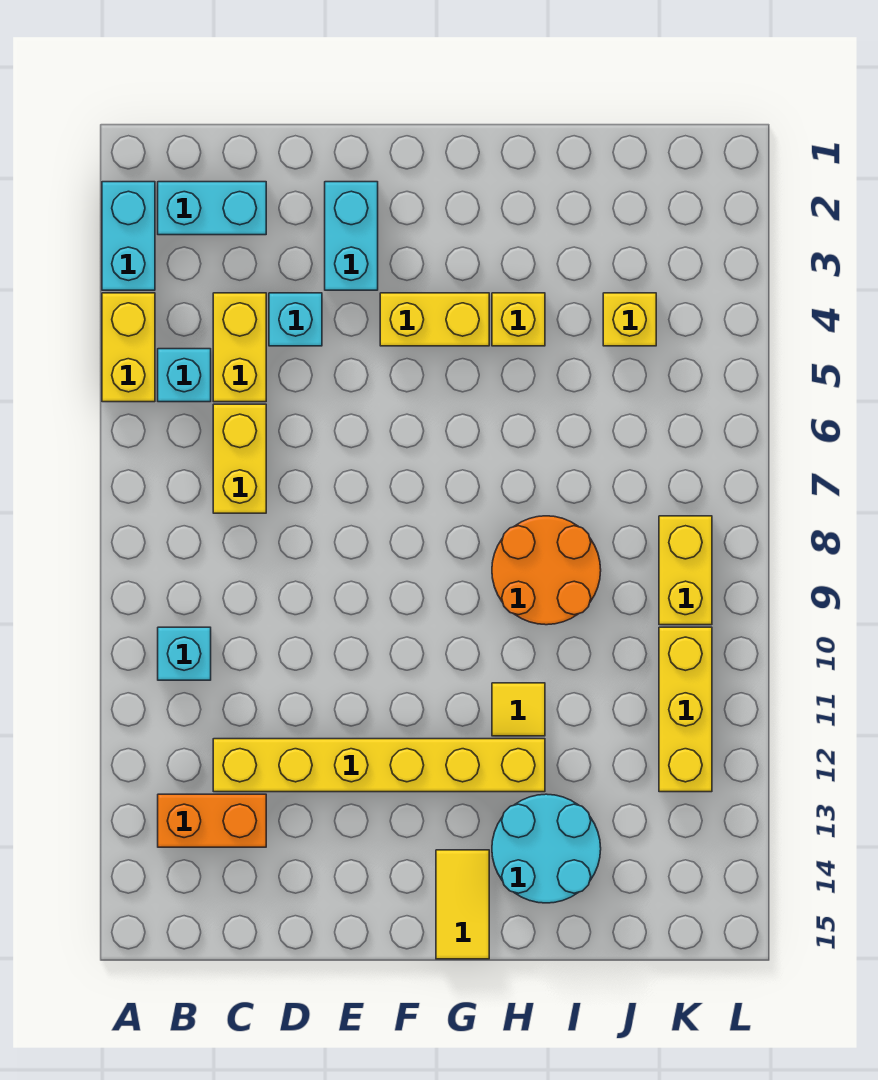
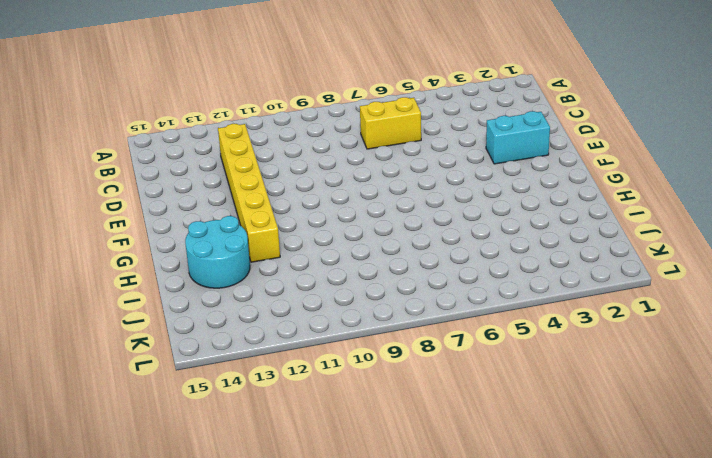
none -> cyan brick A2:A3 level 1
none -> yellow brick A4:A5 level 1
none -> cyan brick B2:C2 level 1

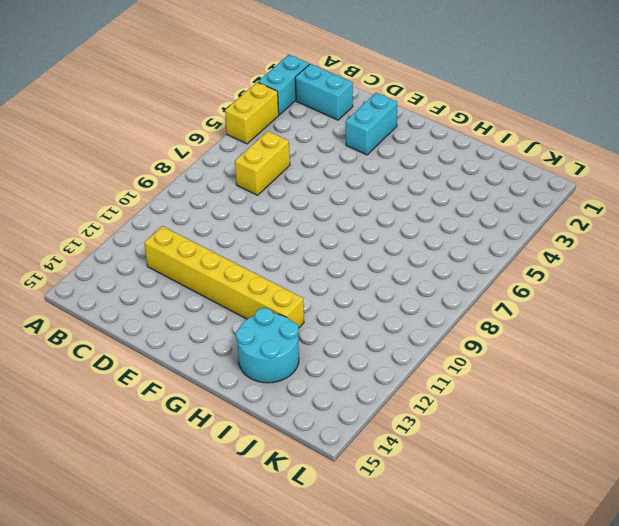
none -> cyan brick B5 level 1
none -> cyan brick B10 level 1
none -> orange brick B13:C13 level 1

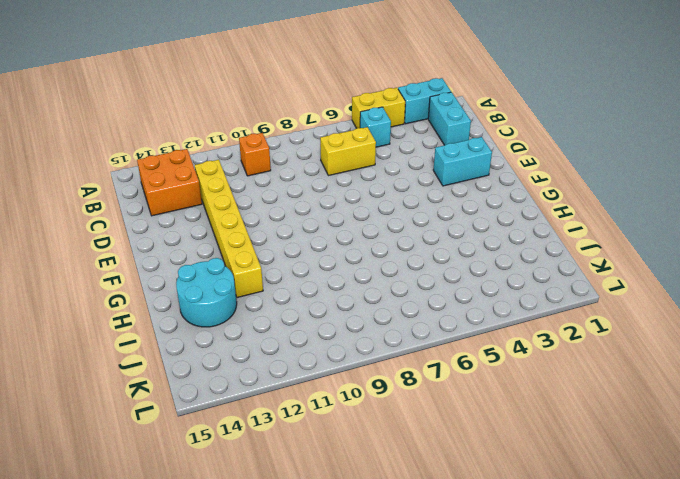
orange brick B10 level 1 -> cyan brick B10 level 1
orange brick B13:C14 level 1 -> orange brick B13:C13 level 1
none -> yellow brick C4:C5 level 1
none -> cyan brick D4 level 1
none -> yellow brick F4:G4 level 1

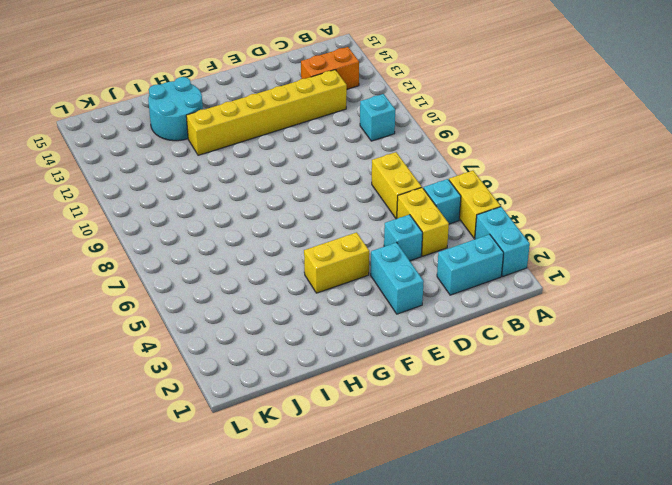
none -> yellow tile G14:G15 level 1
none -> yellow brick H4 level 1
none -> orange round brick H8:I9 level 1

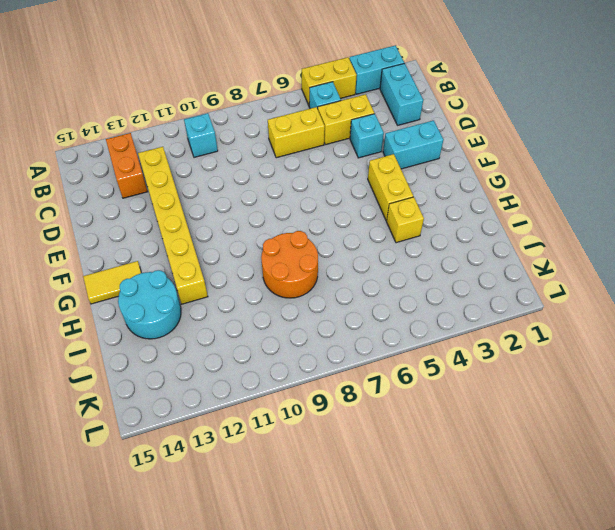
none -> yellow tile H11 level 1
none -> yellow brick J4 level 1
none -> yellow brick K8:K9 level 1

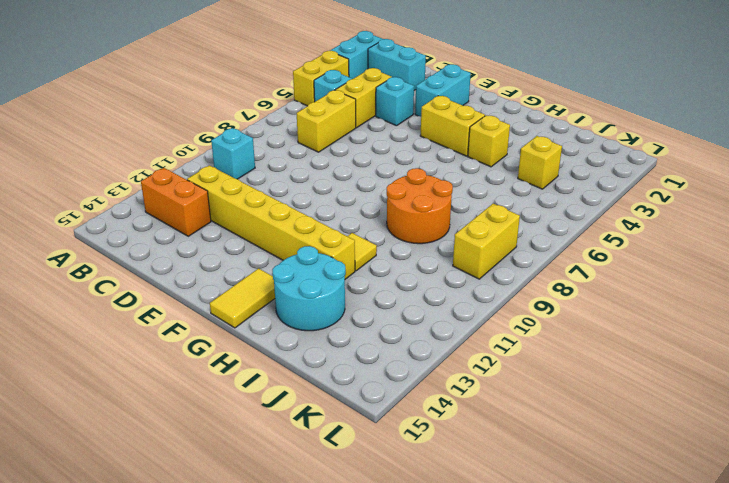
none -> yellow brick K10:K12 level 1

